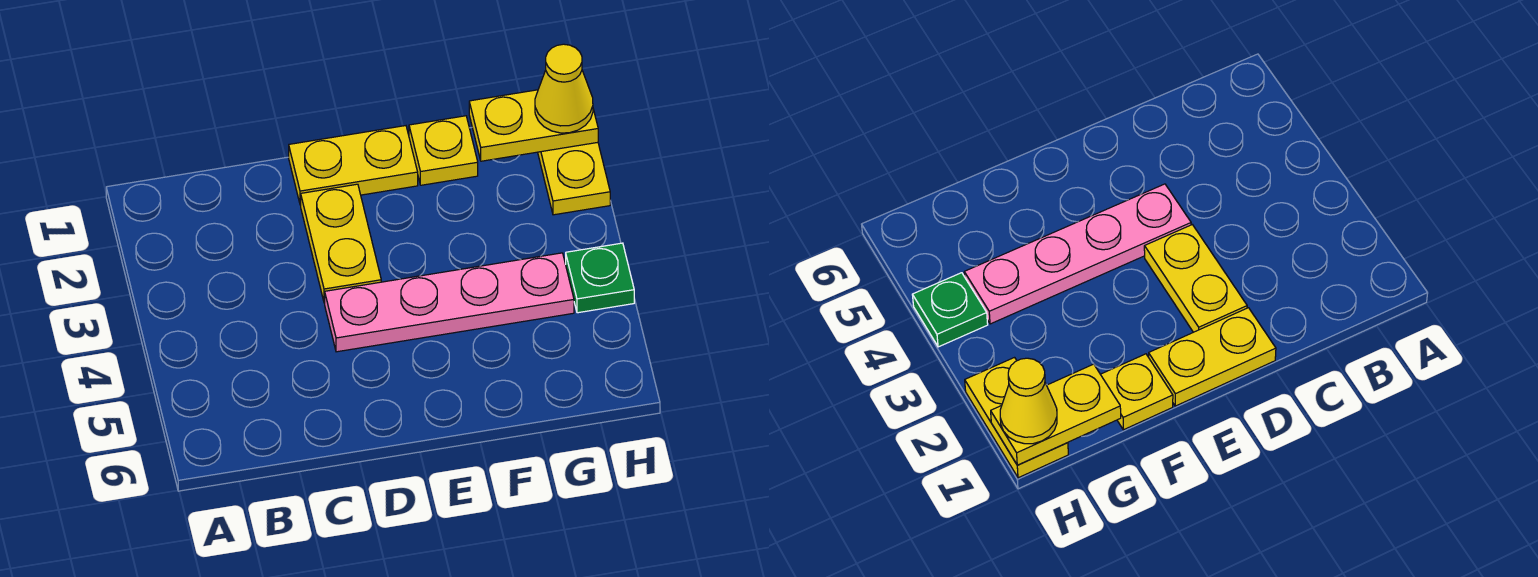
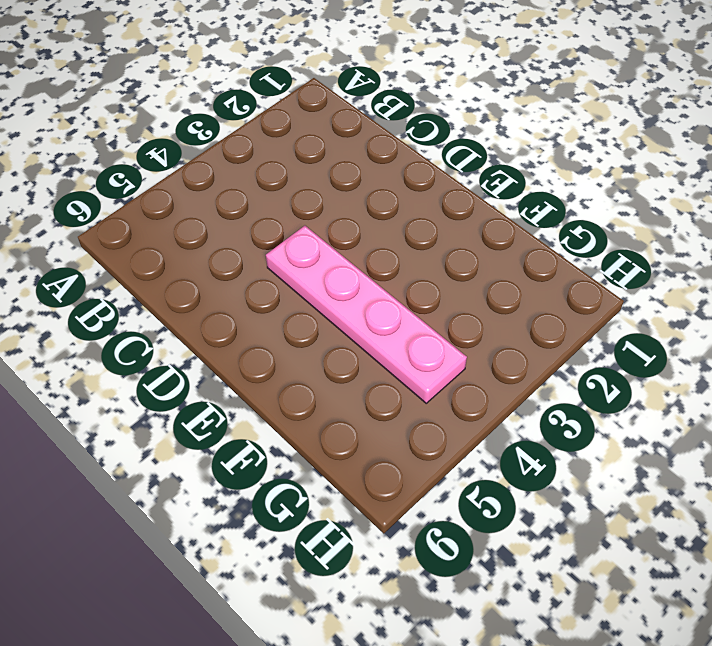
none -> yellow plate D1:E1 level 1
none -> yellow plate D2:D3 level 1

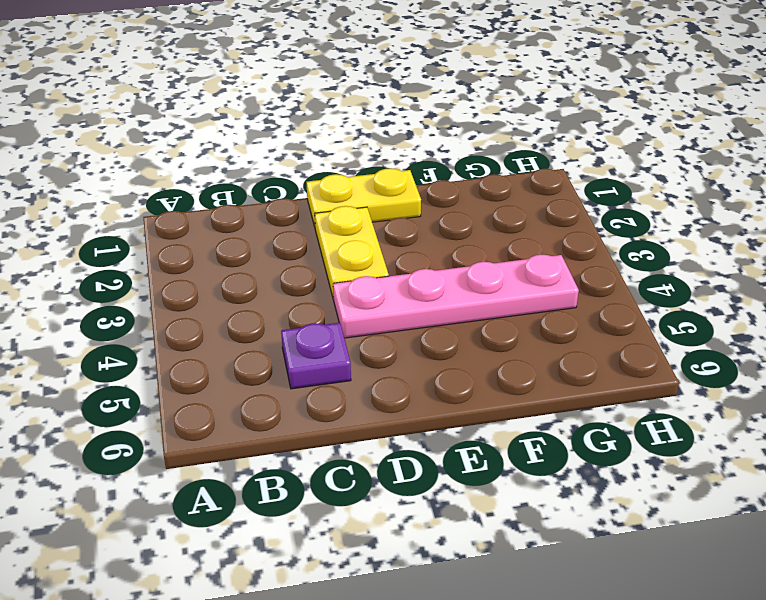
purple plate C5 level 1 -> none
none -> yellow plate F1 level 1
none -> yellow plate H1:H2 level 1

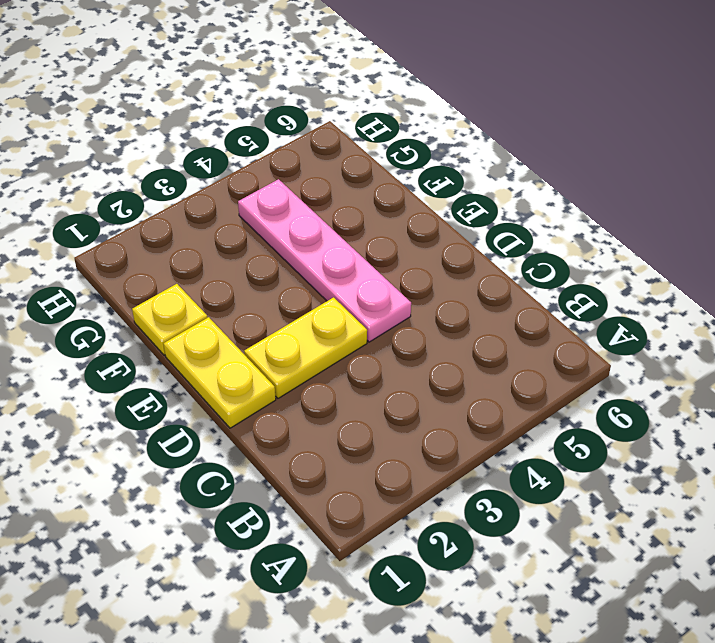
none -> yellow plate H1:H2 level 1
none -> green plate H4 level 1

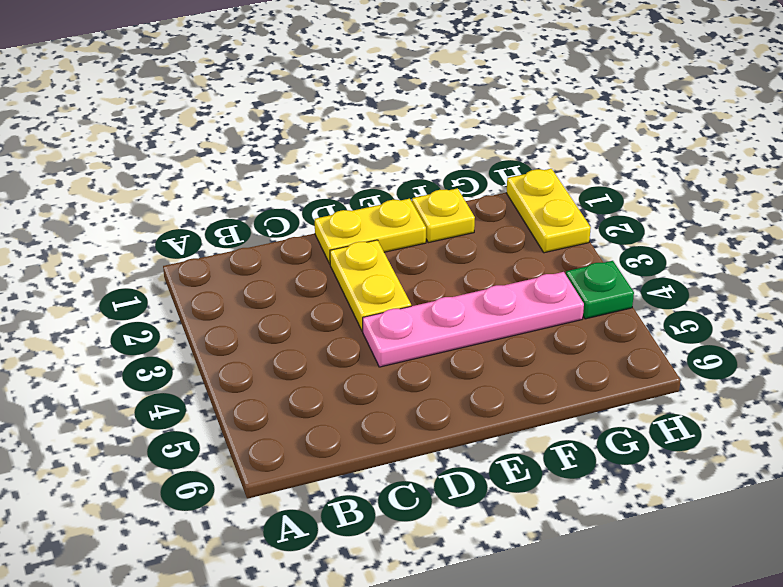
none -> yellow plate G1:H1 level 2
none -> yellow cone H1 level 3

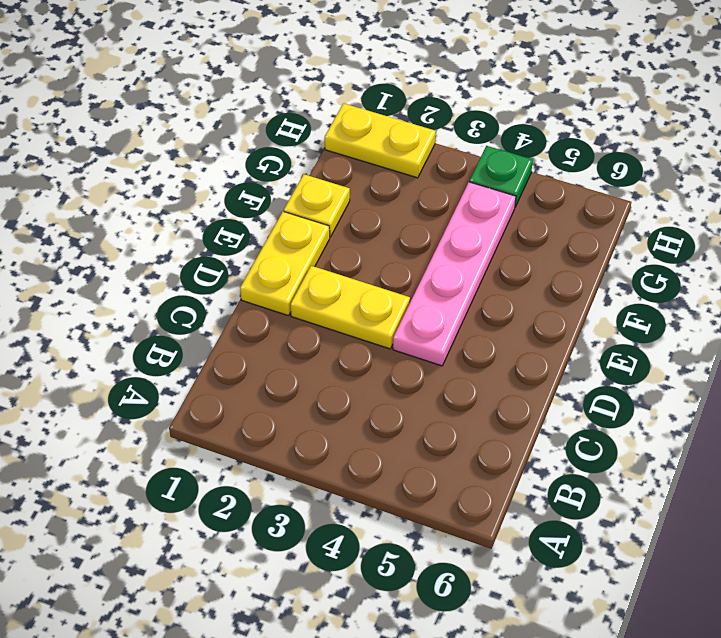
none -> yellow plate G1:H1 level 2
none -> yellow cone H1 level 3

